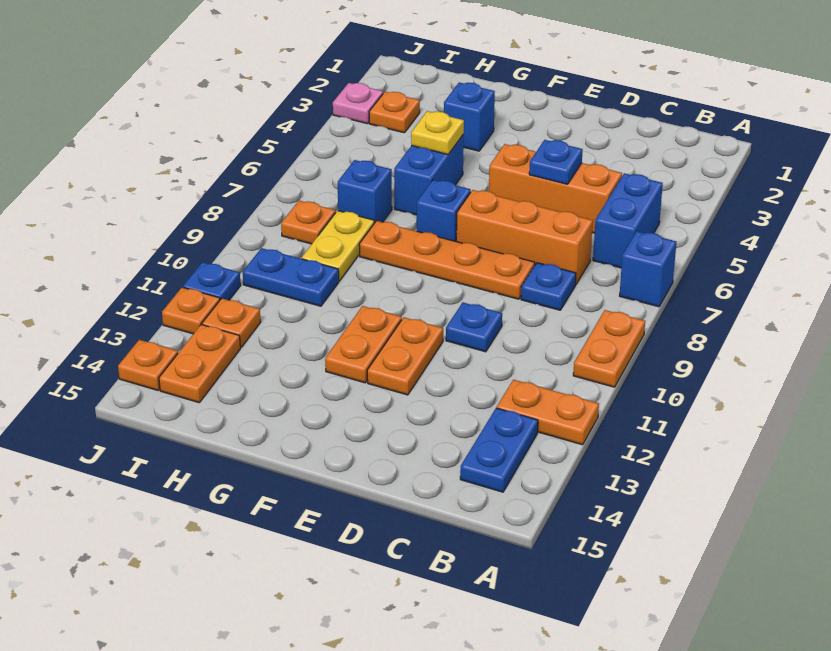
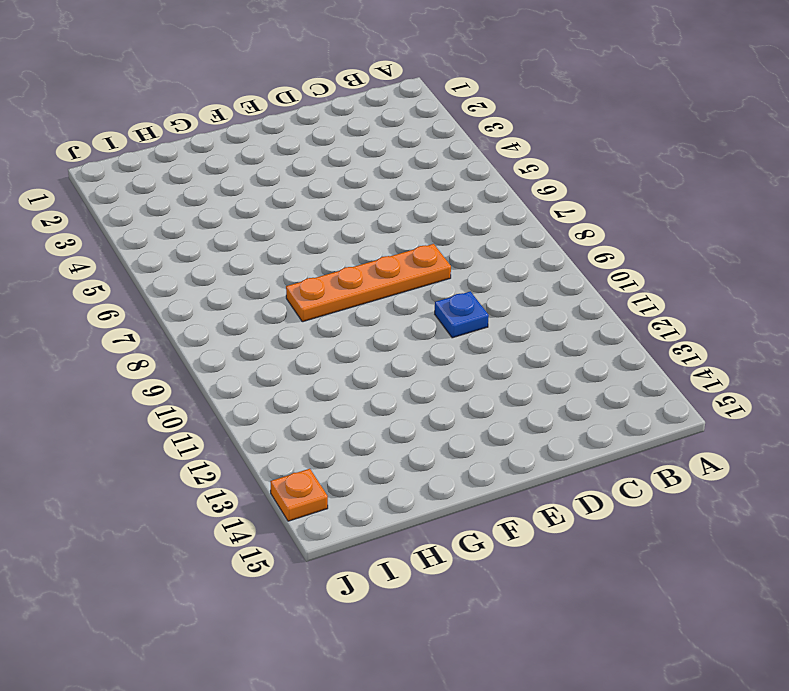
none -> blue brick A7 level 1
none -> orange plate A9:A10 level 1
none -> orange plate A12:B12 level 1

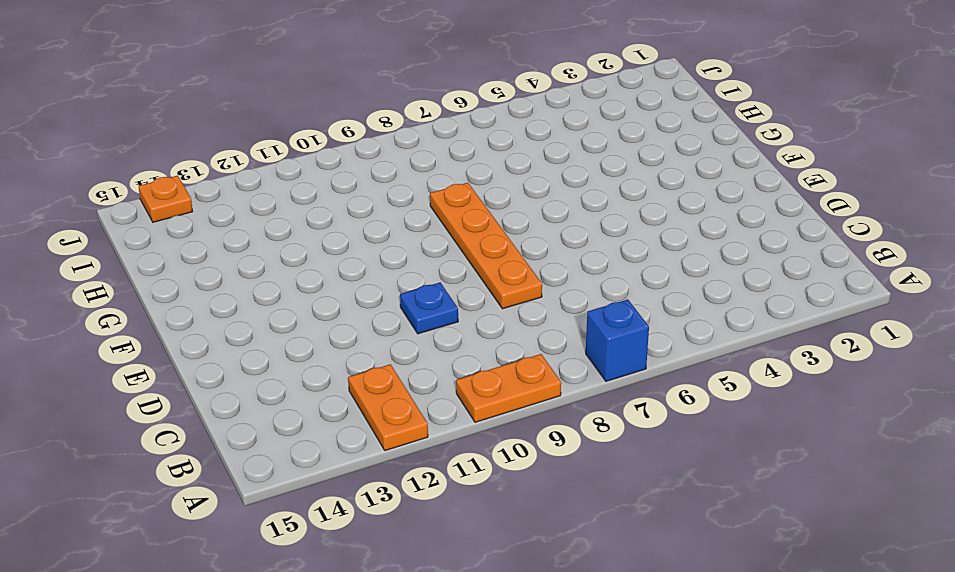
none -> blue brick B5:B6 level 1
none -> blue plate B13:B14 level 1
none -> orange brick C5:E5 level 1

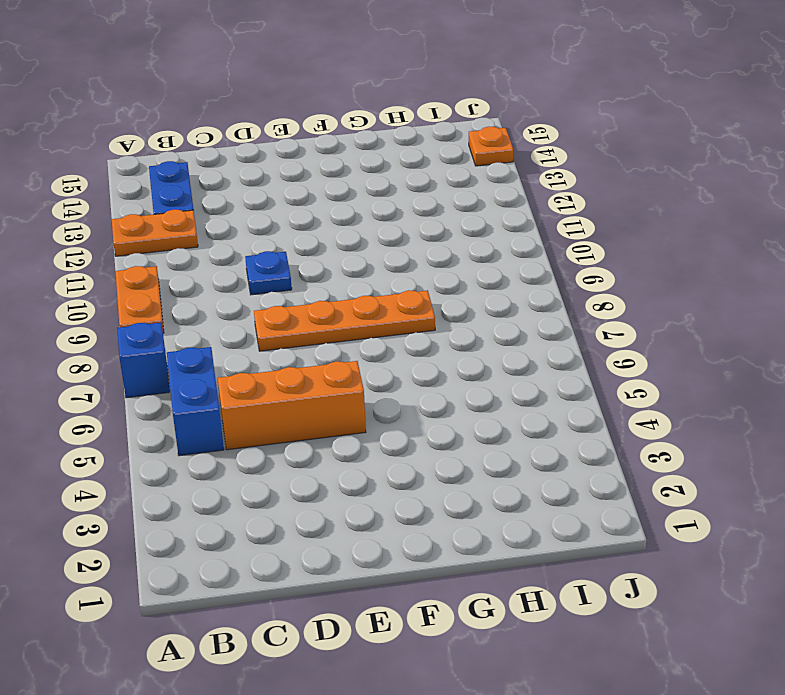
none -> orange brick C7:E7 level 1
none -> blue plate C8 level 1
none -> orange plate E11:E12 level 1

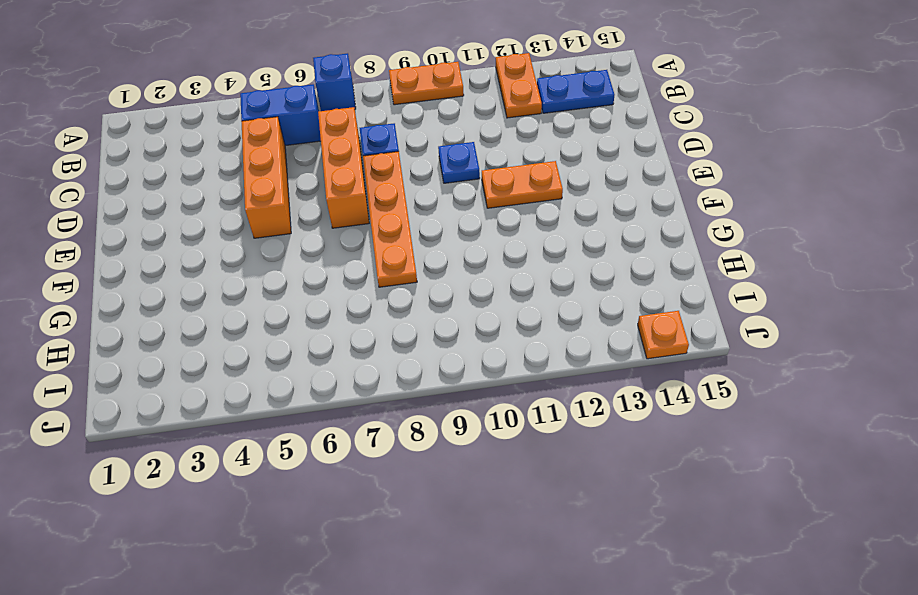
none -> blue brick F7 level 1
none -> orange plate F11:F12 level 1
none -> blue brick G3 level 1

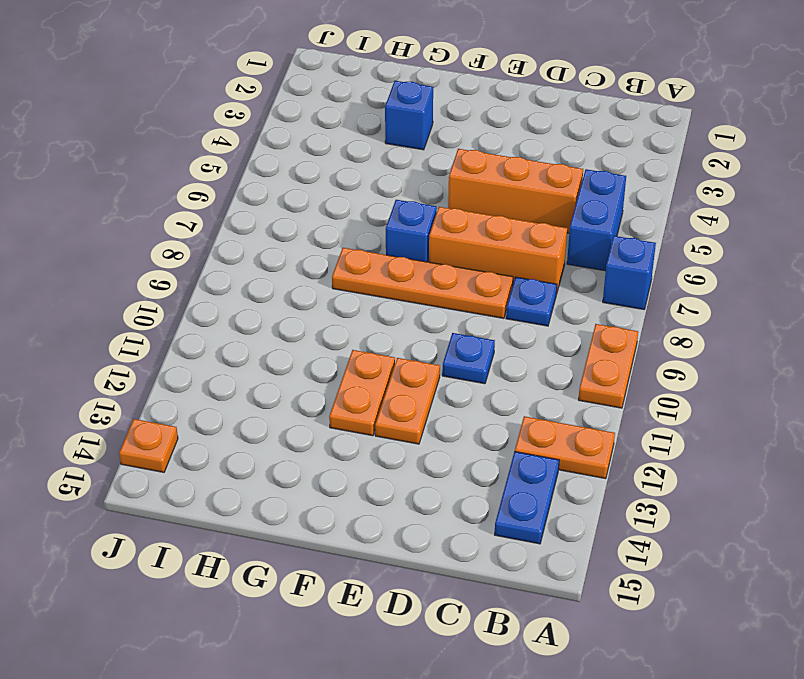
none -> blue brick G5:G6 level 1
none -> blue brick H7 level 1
none -> yellow plate H8:H9 level 1

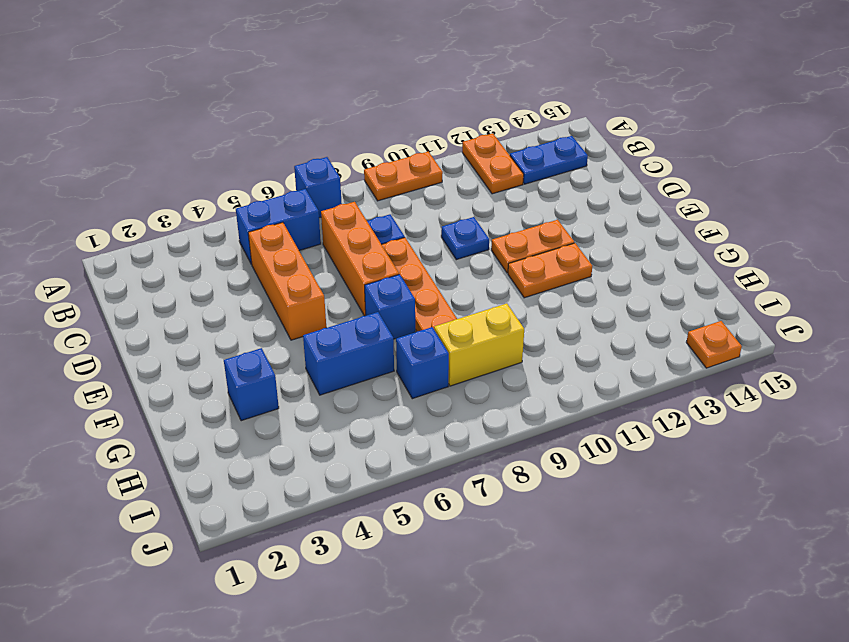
yellow brick H8:H9 level 1 -> yellow plate H8:H9 level 1
none -> blue plate H10:I10 level 1
none -> orange plate I3 level 1
none -> orange plate I8 level 1

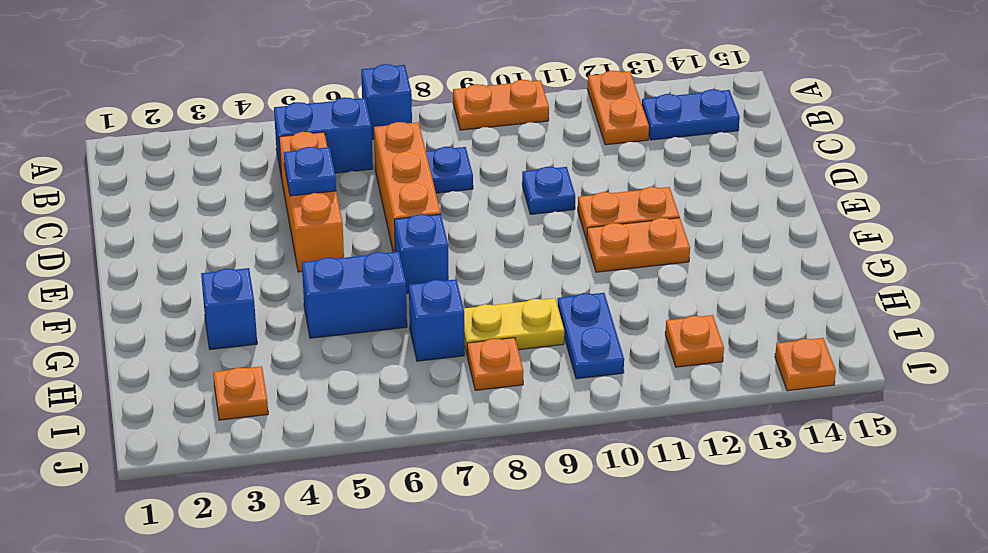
none -> orange plate D8:G8 level 1
none -> orange plate I13:I14 level 1
none -> pink plate J3 level 1

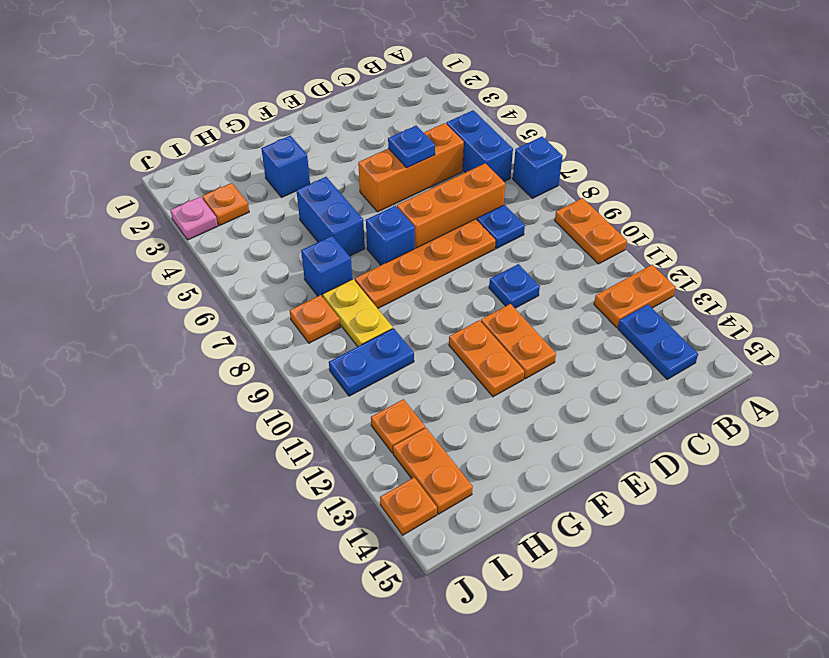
none -> blue plate J11 level 1
none -> orange plate J12 level 1
none -> yellow plate G5 level 2

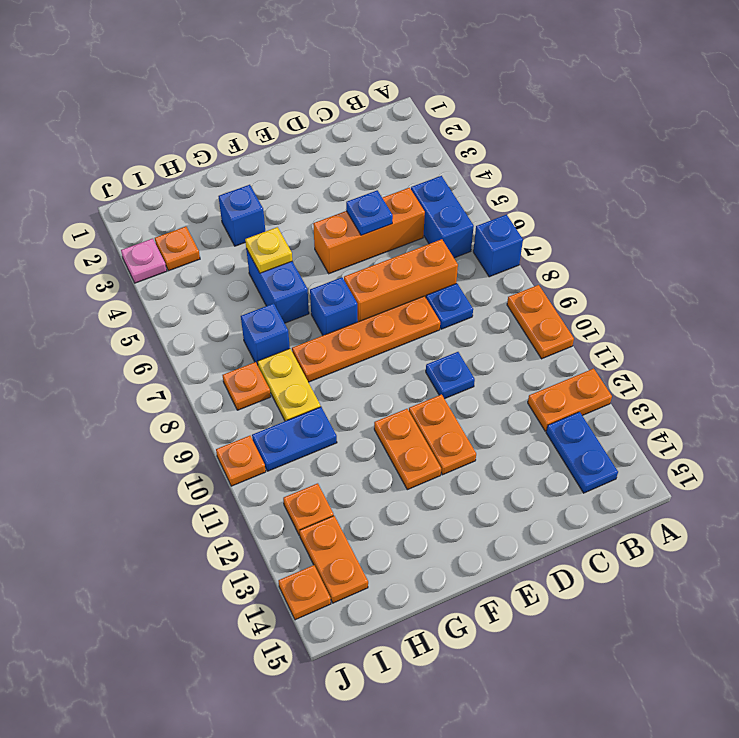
orange plate J10 level 1 -> orange plate J12 level 1
none -> blue plate J11 level 1

